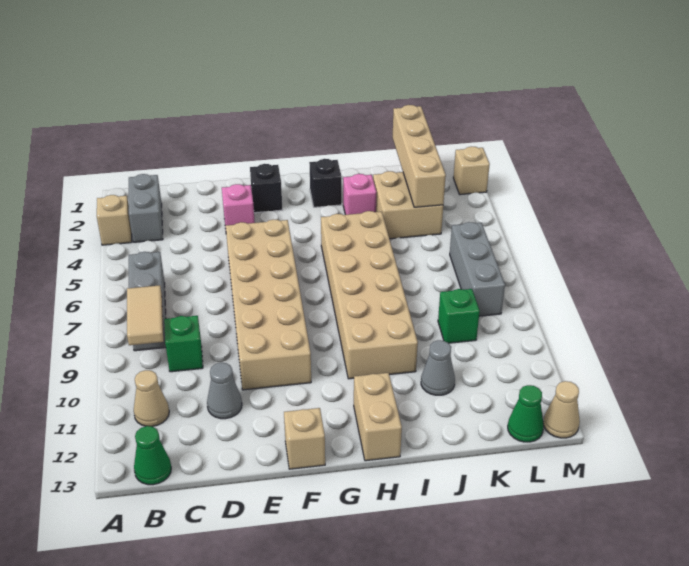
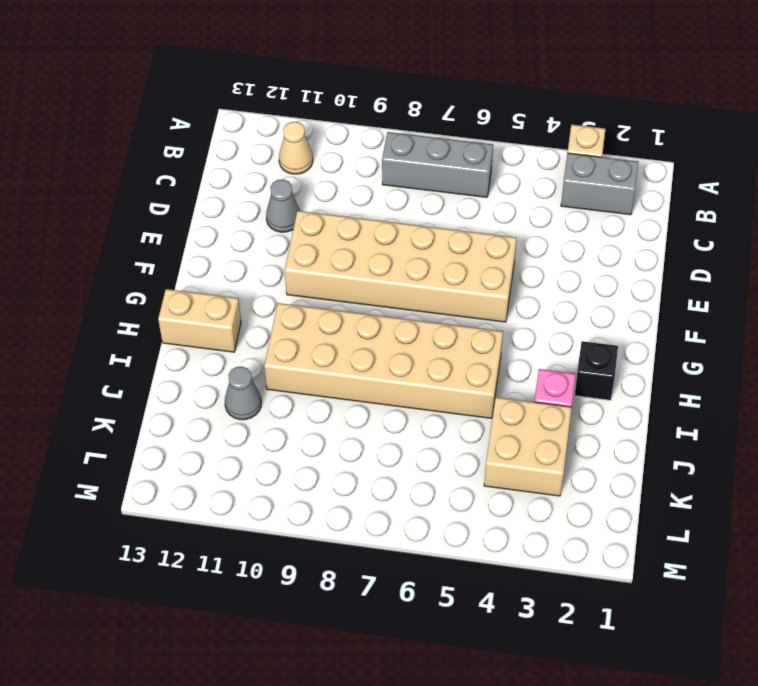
none -> green cone B13 level 1
none -> green brick C9 level 1
none -> pink brick E3 level 1

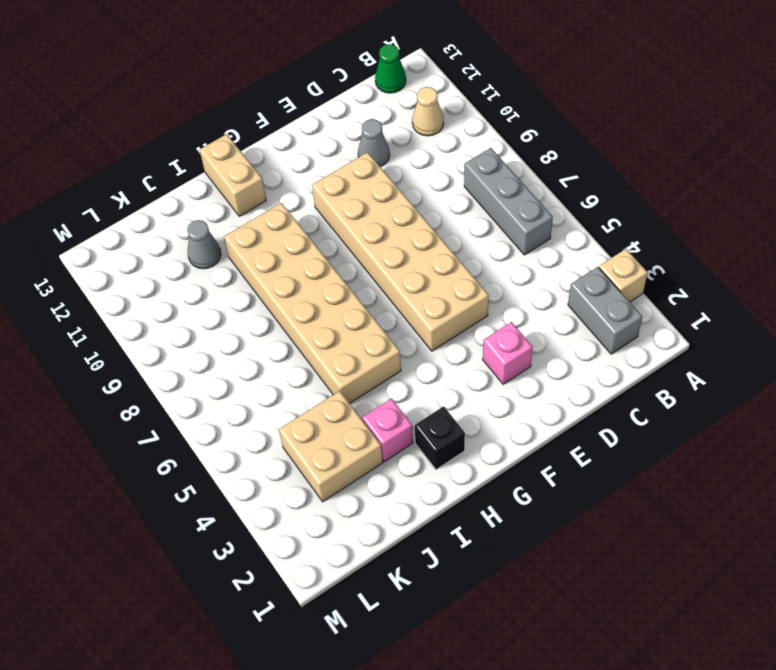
none -> green brick C9 level 1
none -> black brick F2 level 1
none -> tan brick F13 level 1

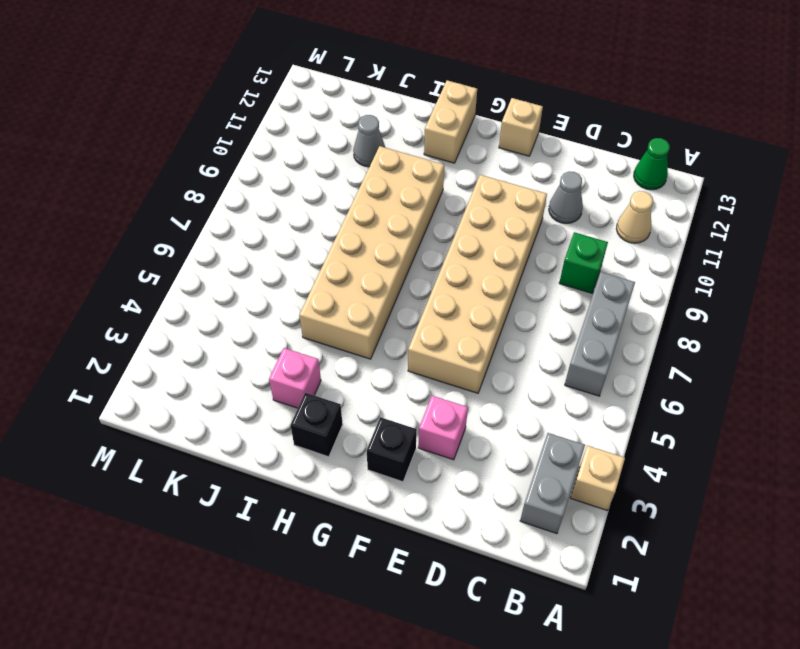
none -> tan brick J3:K4 level 1
none -> green brick K9 level 1
none -> grey brick L6:L8 level 1

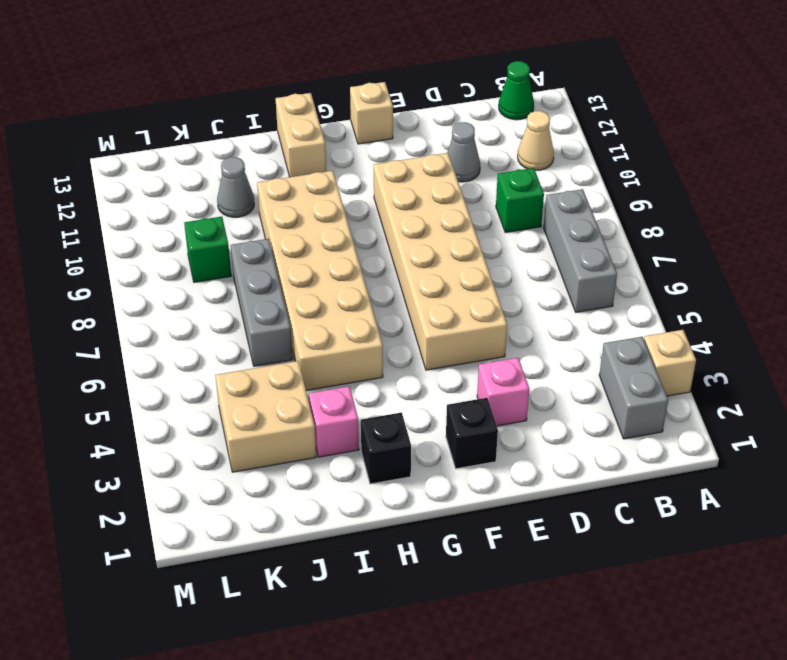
grey brick J6:J8 level 1 -> grey brick L6:L8 level 1
none -> green cone L13 level 1
none -> tan brick M2 level 1
none -> tan cone M13 level 1

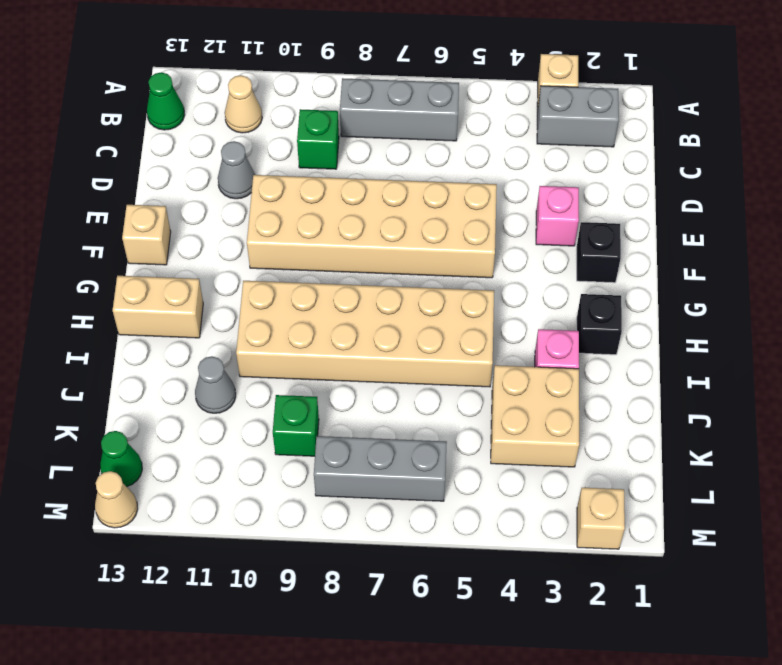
none -> tan tile B8:B9 level 2
none -> tan brick K1:K4 level 2

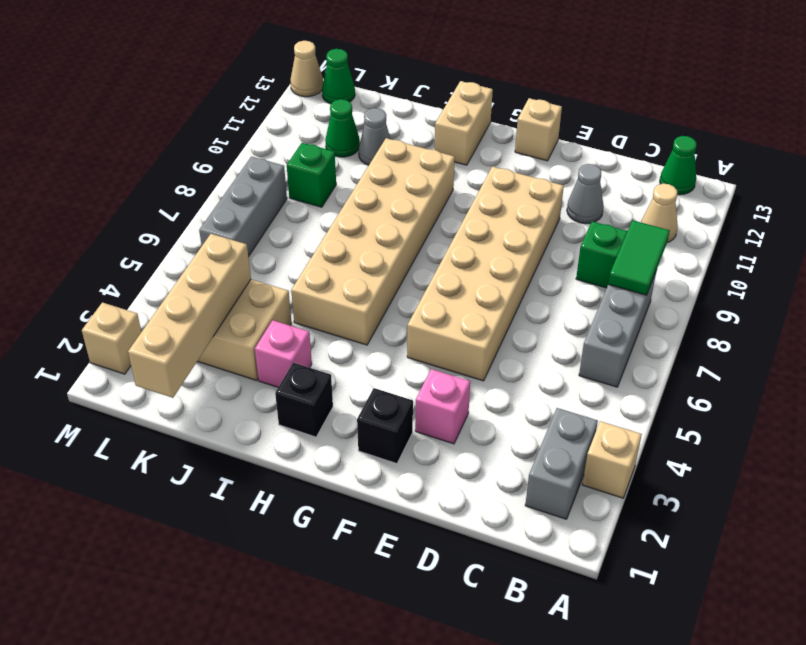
green tile B8:B9 level 2 -> tan tile B8:B9 level 2
green cone K11 level 1 -> none

